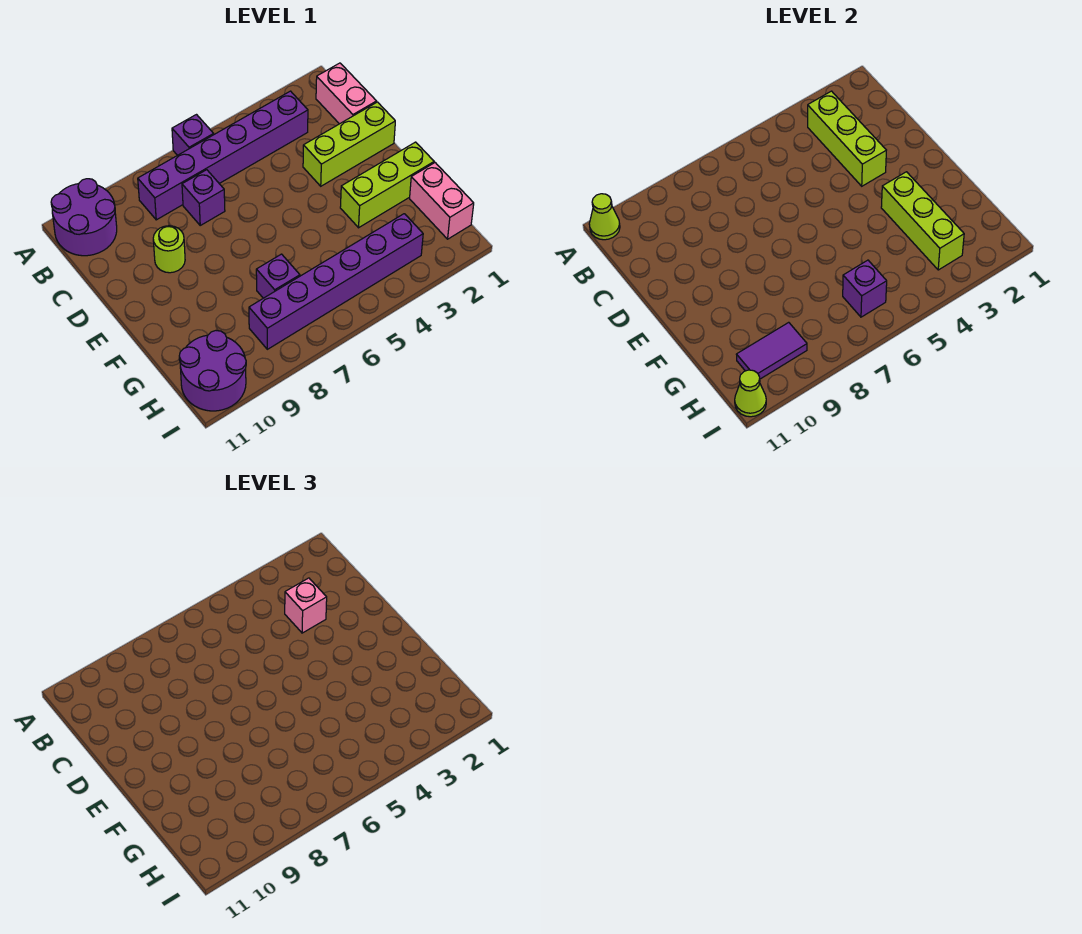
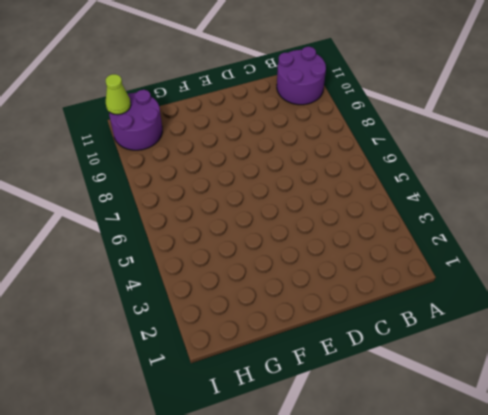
none -> purple brick A6 level 1
none -> pink brick B1:C1 level 1
none -> purple brick B3:B8 level 1

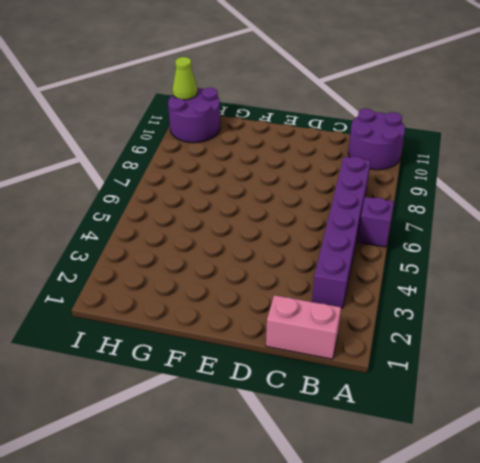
none -> purple brick C7 level 1
none -> lime brick D1:D3 level 1
none -> lime round brick D9 level 1

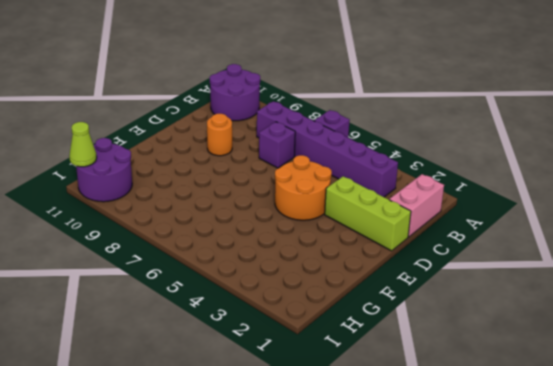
orange round brick D4:E5 level 1 -> none
orange round brick D9 level 1 -> lime round brick D9 level 1
none -> lime brick F1:F3 level 1
none -> pink brick G1:H1 level 1
none -> purple brick G7 level 1

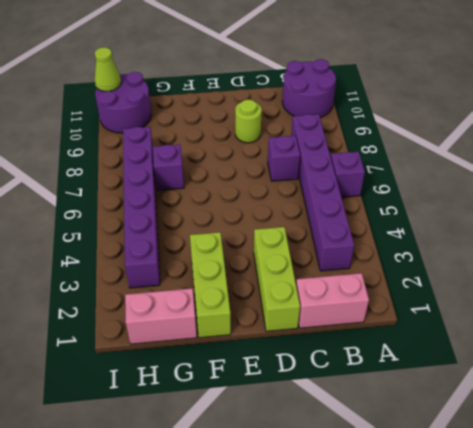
none -> lime cone A11 level 2
none -> lime brick B3:D3 level 2
none -> lime brick F3:H3 level 2

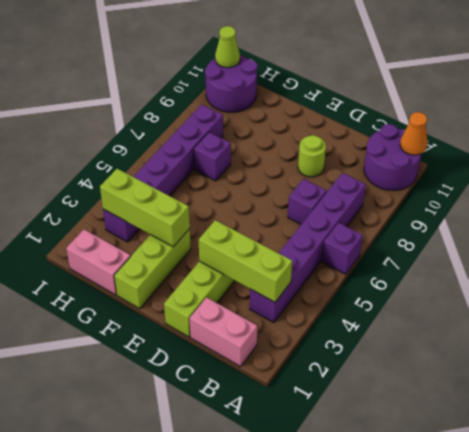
orange cone A11 level 2 -> lime cone A11 level 2
none -> purple brick H6 level 2
none -> purple tile H9:H10 level 2
none -> pink brick C3 level 3

